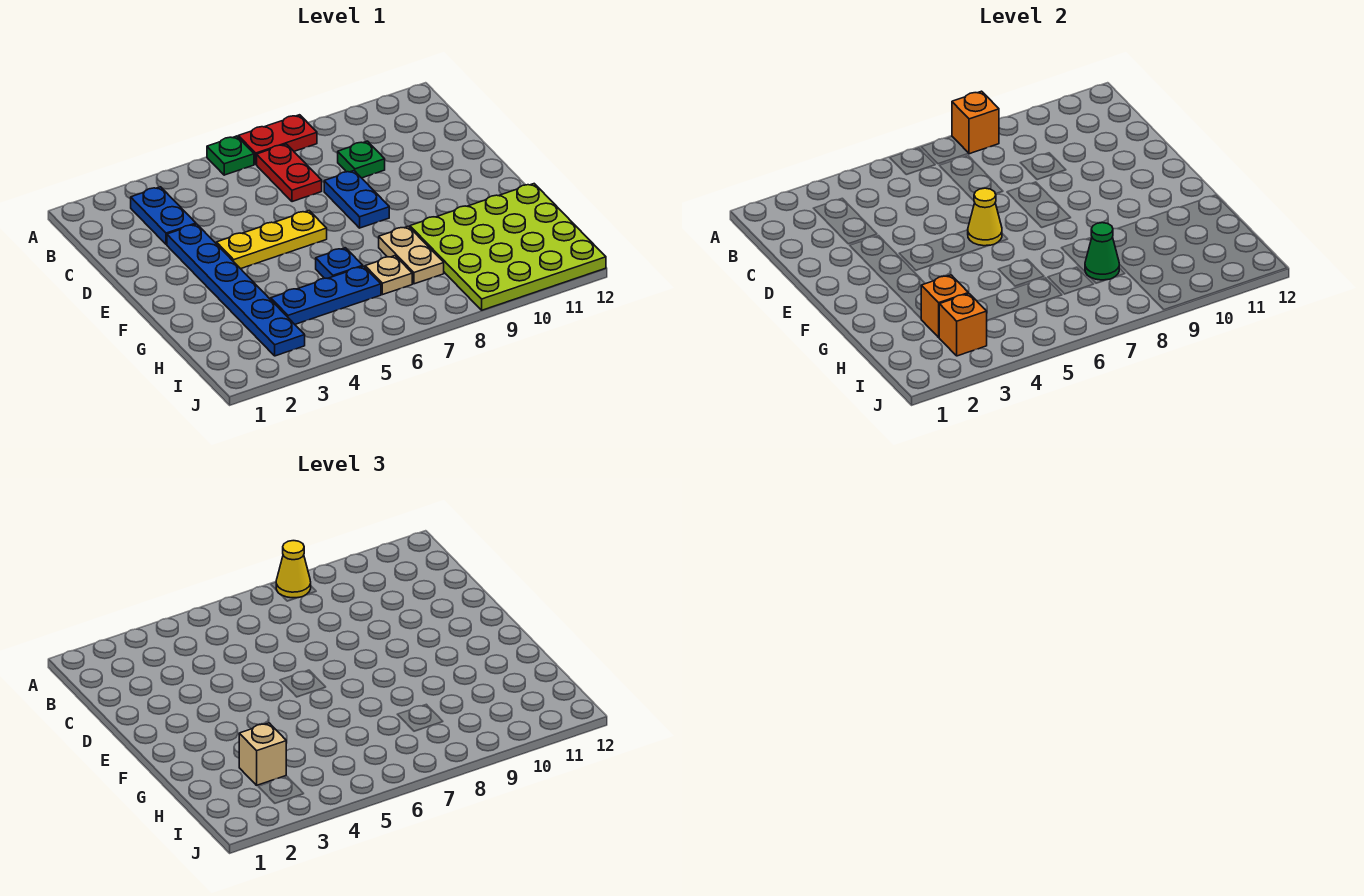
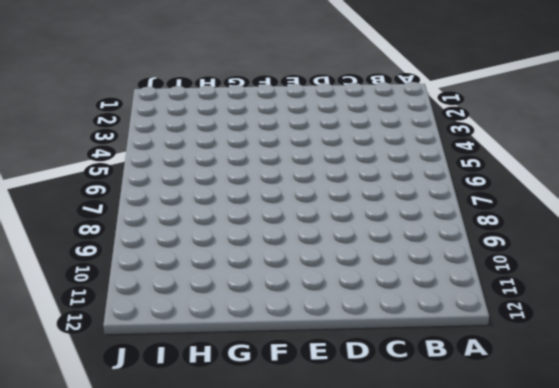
none -> green plate A6 level 1
none -> red plate A7:A8 level 1
none -> blue plate B3:C3 level 1

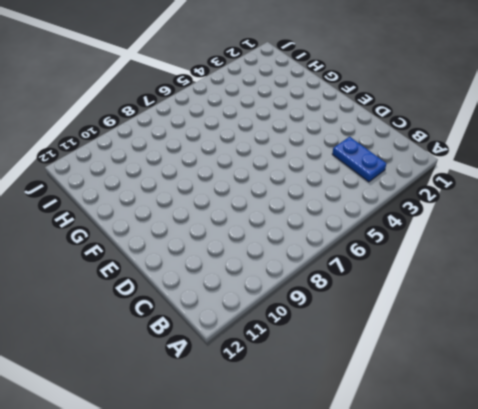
none -> green plate A6 level 1
none -> red plate A7:A8 level 1
none -> red plate B7:C7 level 1

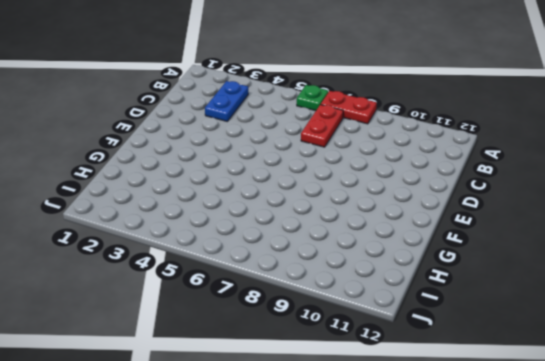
none -> green plate C9 level 1
none -> blue plate D3:I3 level 1
none -> blue plate D8:E8 level 1

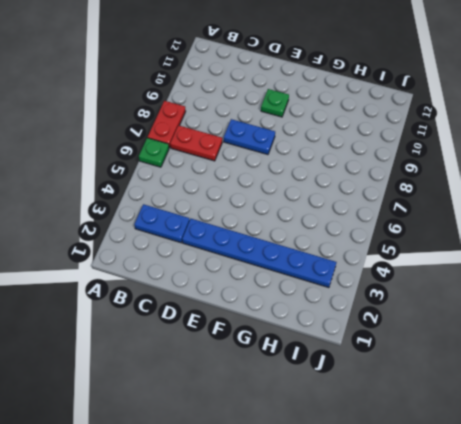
green plate E10 level 1 -> green plate C9 level 1
none -> yellow plate E4:E6 level 1
none -> blue plate G6 level 1
none -> tan plate G8:H8 level 1

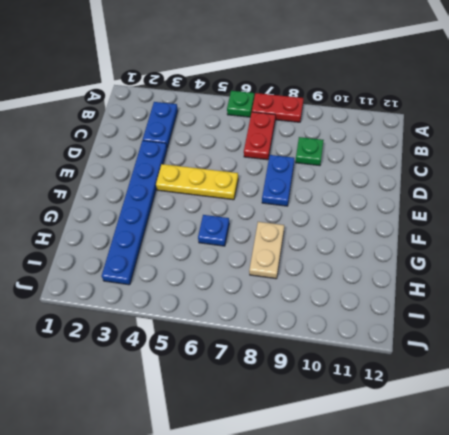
none -> lime plate G9:J12 level 1
none -> blue plate H4:H6 level 1
none -> tan plate H7 level 1

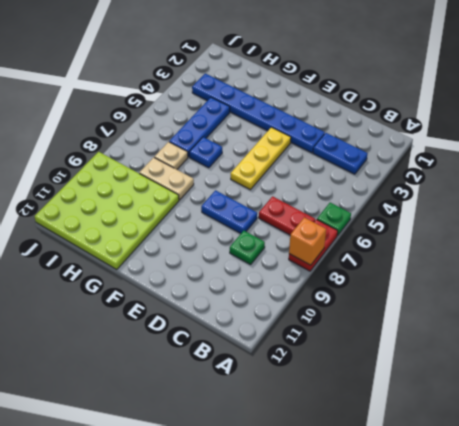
none -> yellow cone E6 level 2
none -> orange brick H3 level 2
none -> green cone H8 level 2

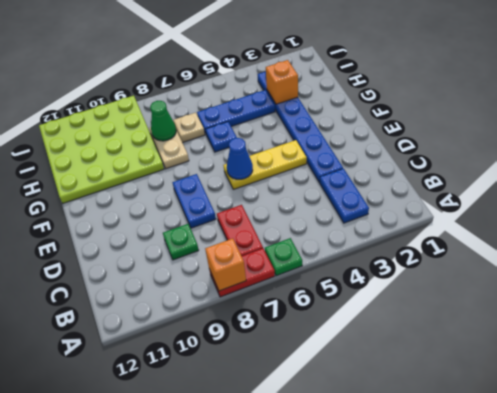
blue cone E6 level 2 -> yellow cone E6 level 2
none -> orange brick I3 level 2
none -> yellow cone A8 level 3
none -> tan brick H3 level 3

